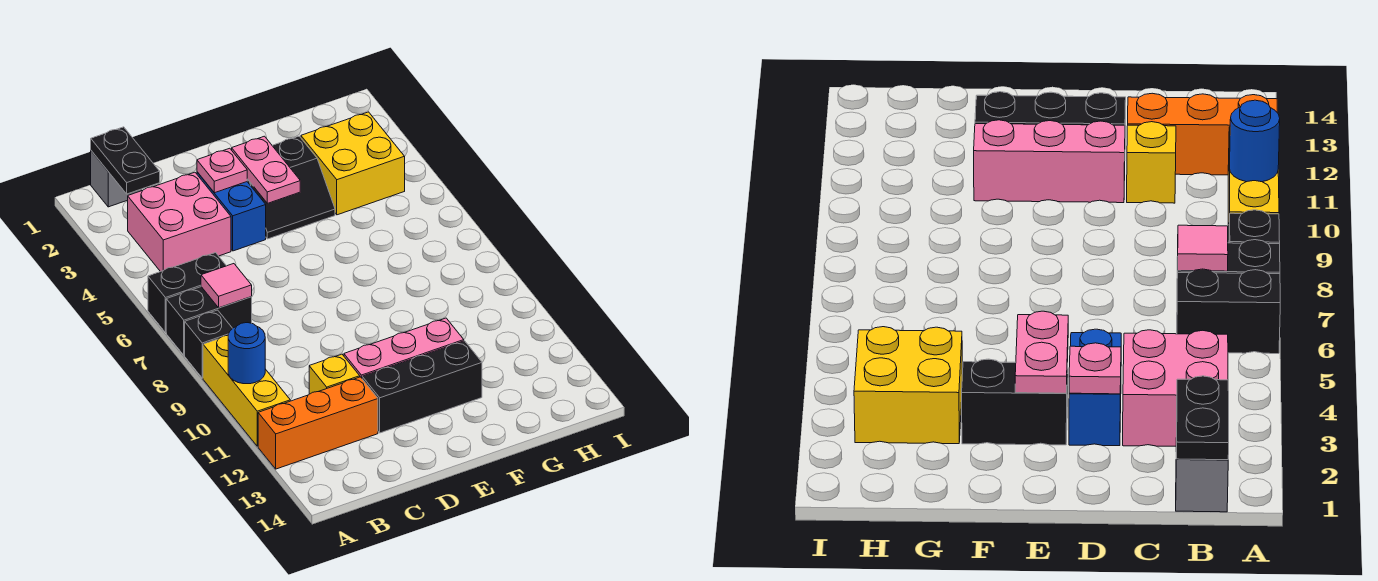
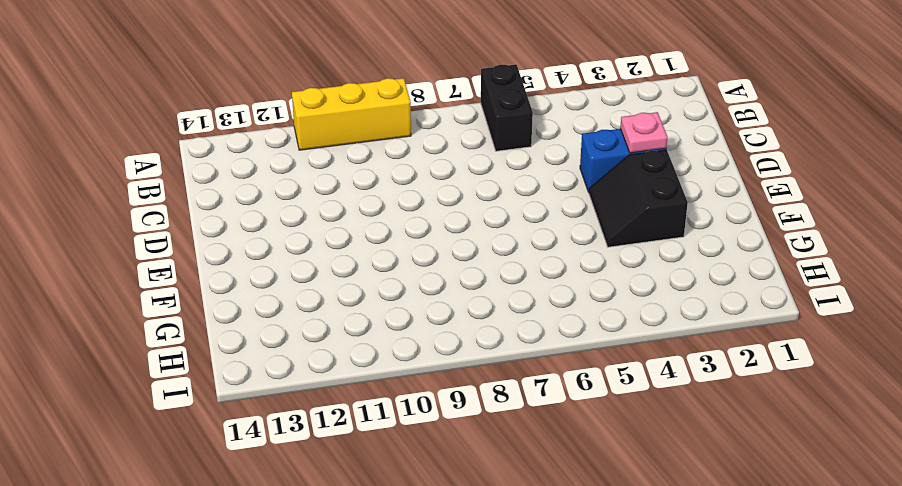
none -> black brick A7:B7 level 1
none -> black brick A8 level 1
none -> orange brick A12:C12 level 1

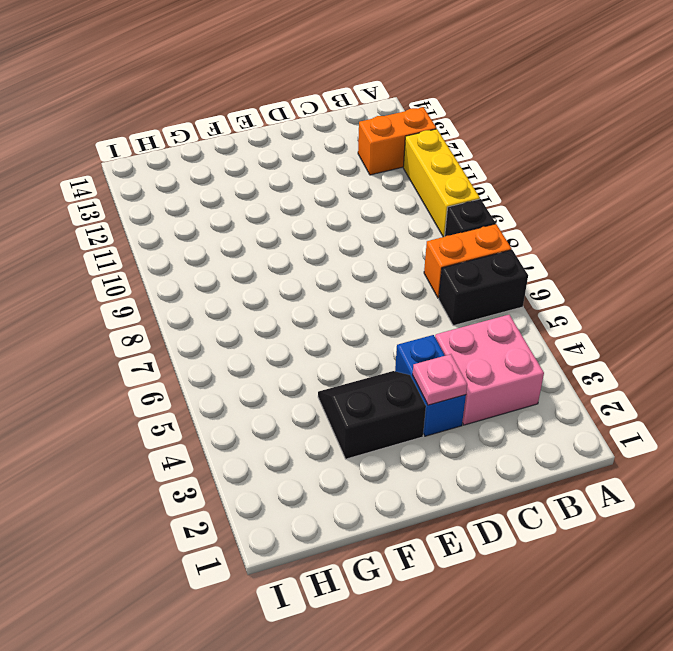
orange brick A7:B7 level 1 -> black brick A7:B7 level 1
orange brick A12:B12 level 1 -> orange brick A12:C12 level 1
none -> grey brick B1 level 1
none -> yellow brick C11 level 1
none -> pink brick D11:F11 level 1

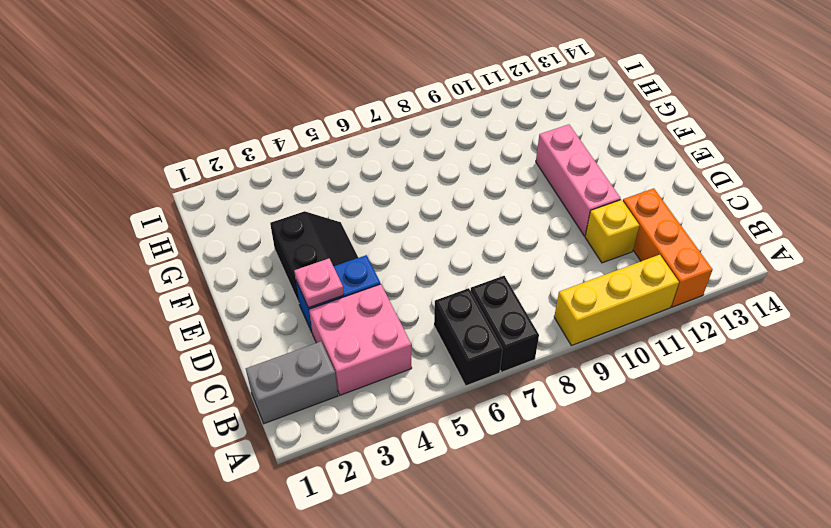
grey brick B1:B2 level 1 -> grey brick B1 level 1
none -> black brick A8 level 1
none -> black brick D12:F12 level 1
none -> yellow brick G3:H4 level 1

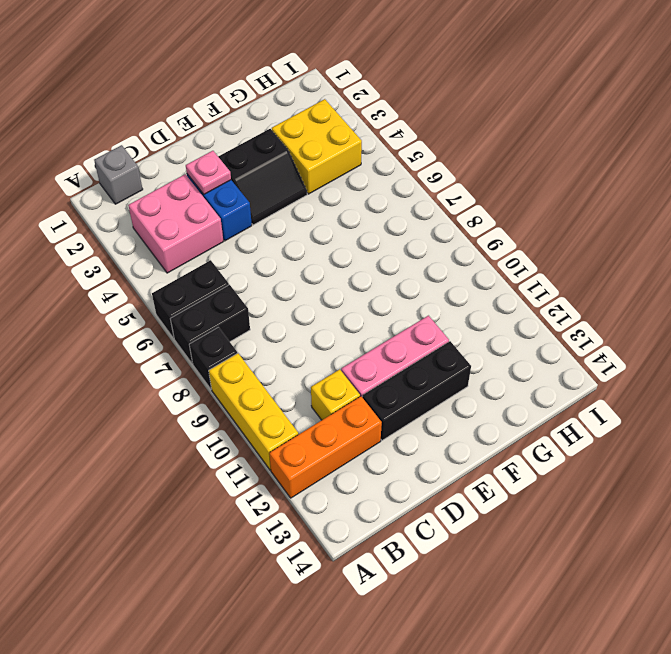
none -> blue round brick A10 level 2
none -> black plate B1:B2 level 2
none -> pink tile B7 level 2

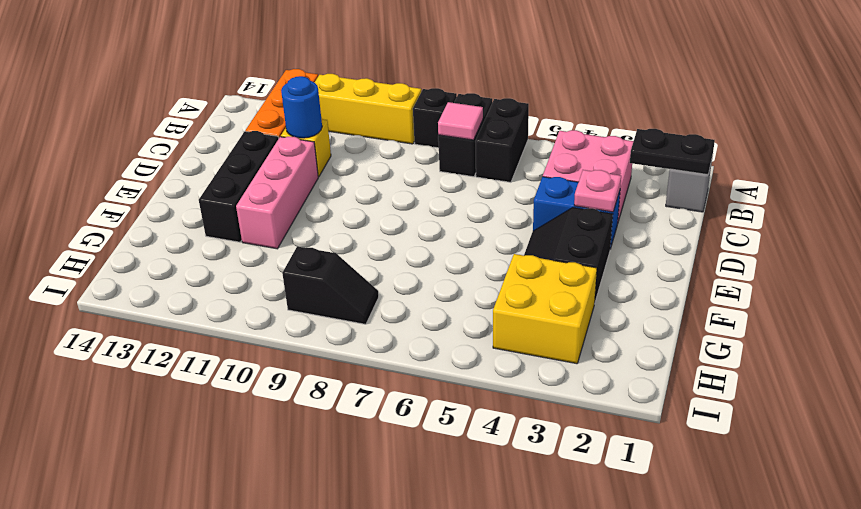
blue round brick C11 level 2 -> blue round brick A10 level 2
black slope H8:H9 level 1 top 9 -> none
none -> pink plate E3:E4 level 2

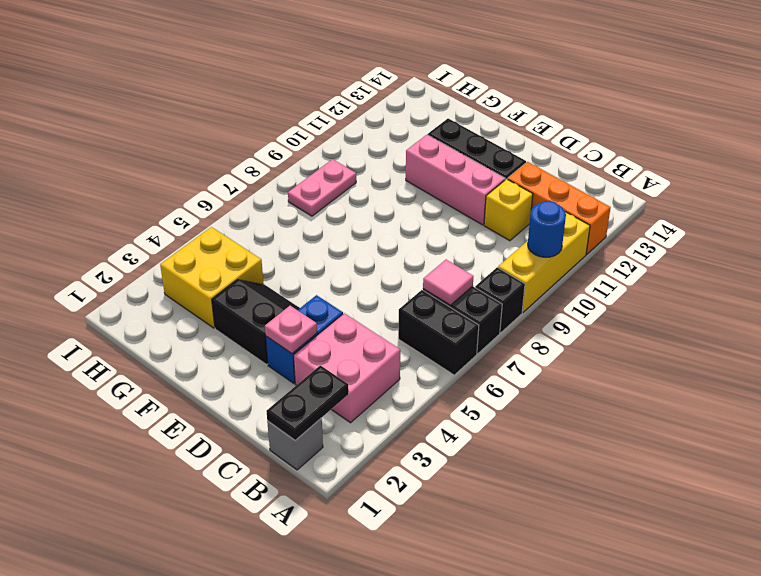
pink plate H8:H9 level 1 -> pink plate E3:E4 level 2

